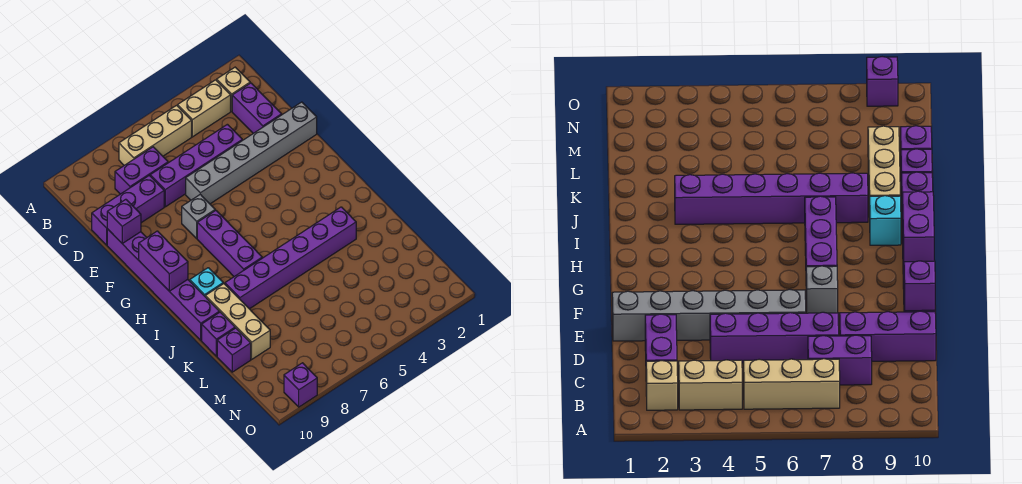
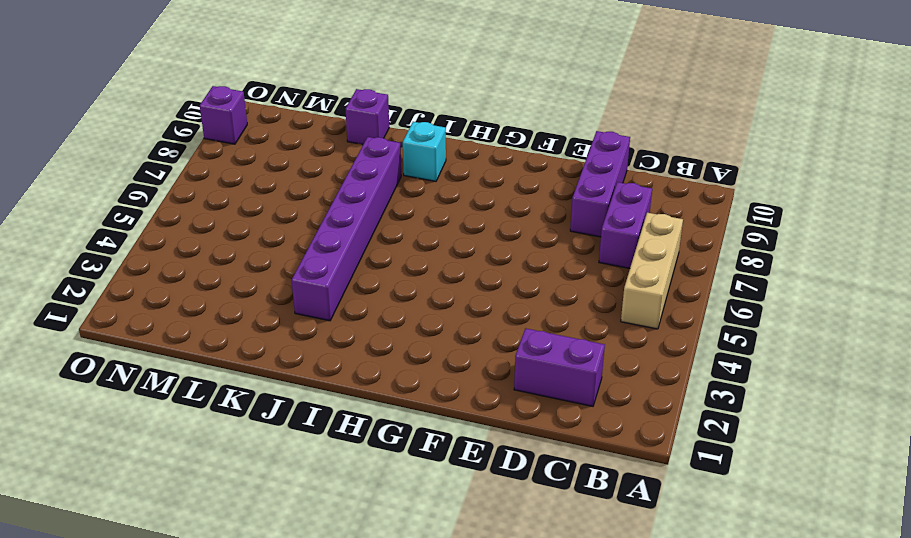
none -> tan brick B2 level 1
none -> tan brick B3:B4 level 1
none -> purple brick D4:D7 level 1

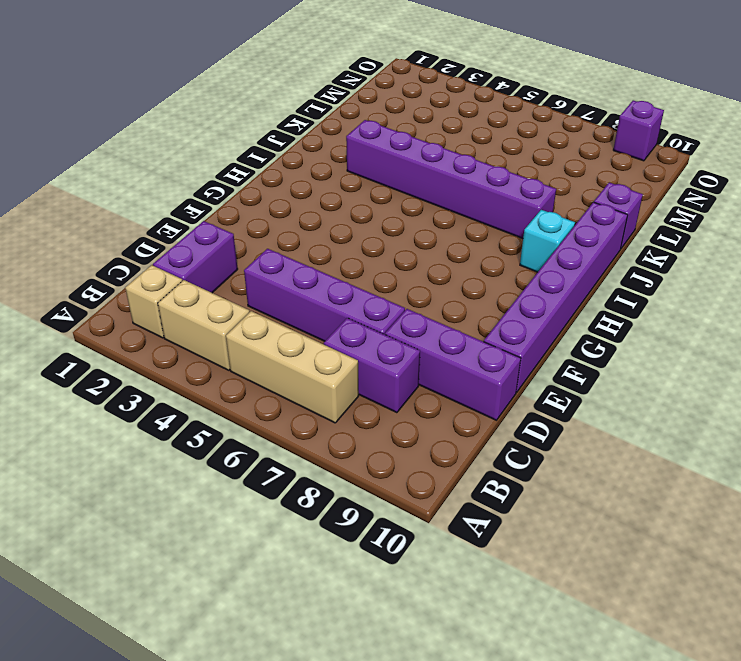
none -> grey brick E1:E6 level 1
none -> grey brick F7 level 1
none -> purple brick G7:I7 level 1

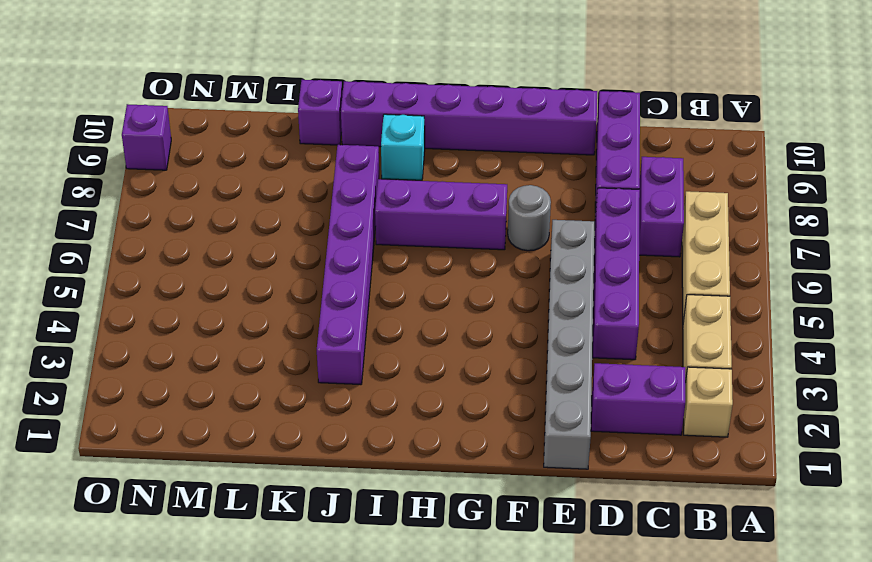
grey round brick F7 level 1 -> grey brick F7 level 1
none -> tan brick J9:L9 level 1
none -> purple brick L10 level 1
none -> purple brick E10 level 2

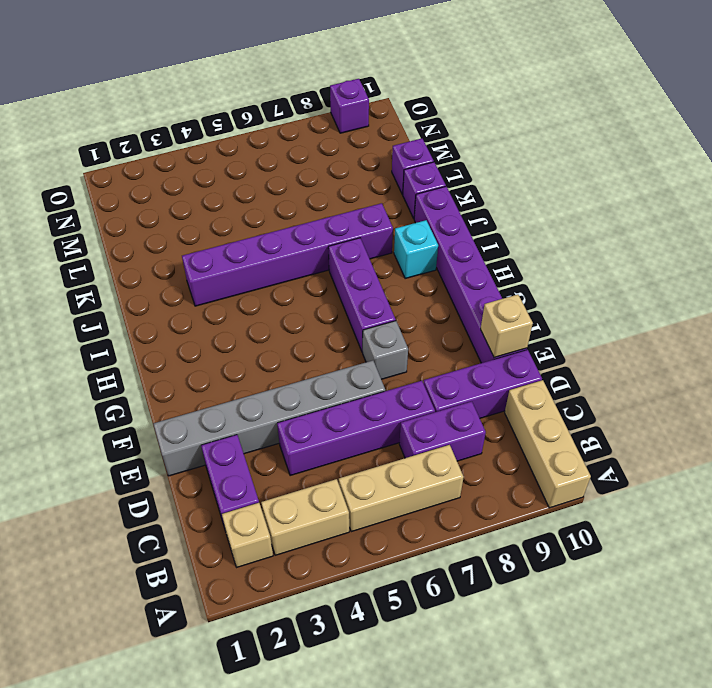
tan brick A10:C10 level 1 -> tan brick J9:L9 level 1
tan brick E10 level 2 -> purple brick E10 level 2
none -> purple brick G10:H10 level 2

